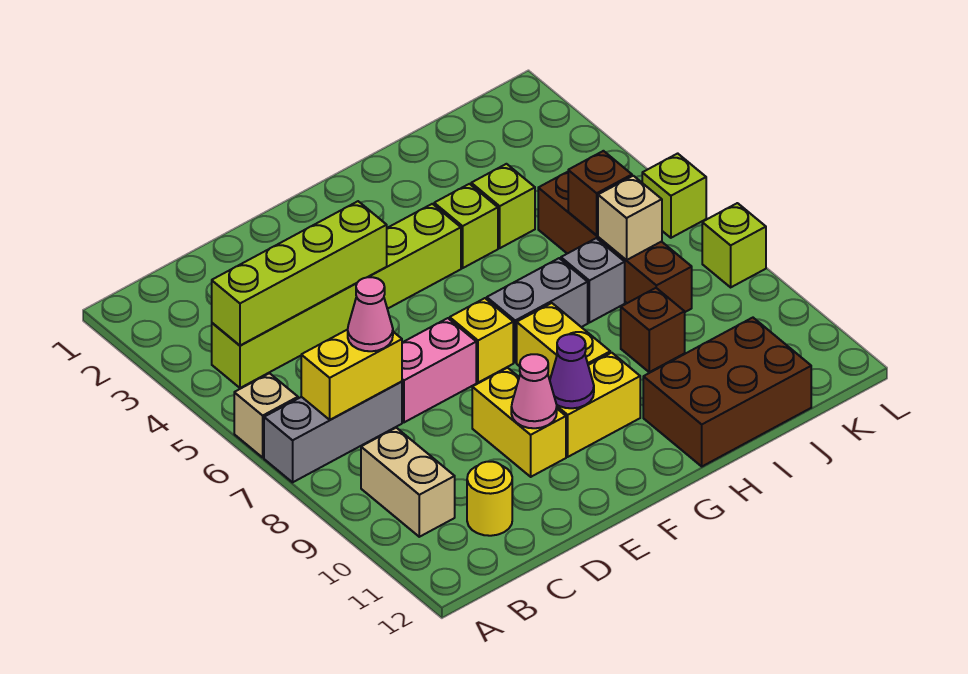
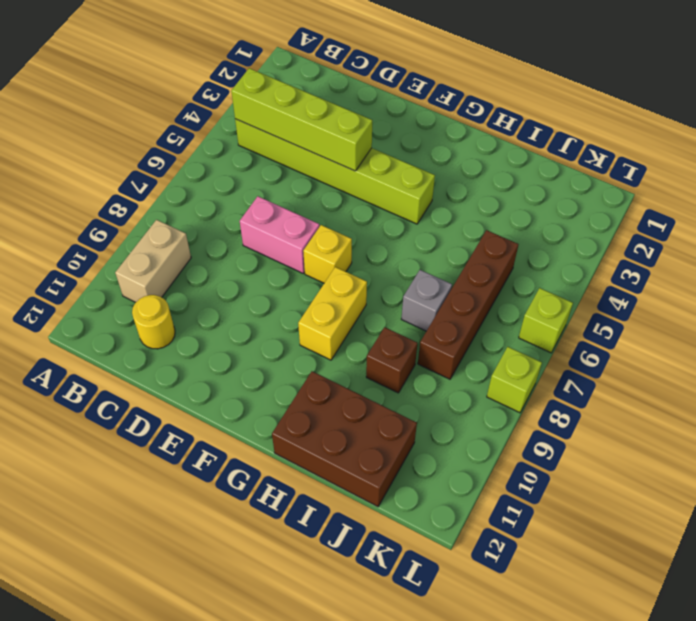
none -> tan brick A6 level 1
none -> grey brick A7:C7 level 1
none -> yellow brick E9:E10 level 1

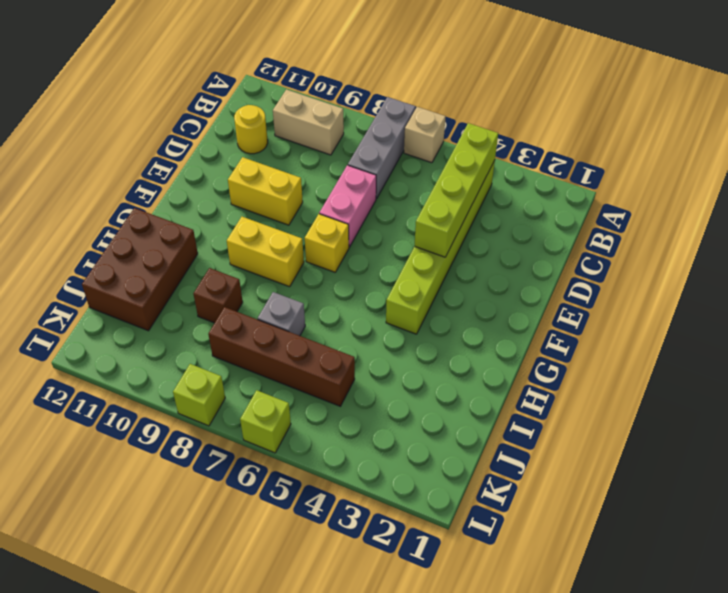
none -> yellow brick F10:G10 level 1
none -> grey brick G7:H7 level 1
none -> lime brick H4 level 1

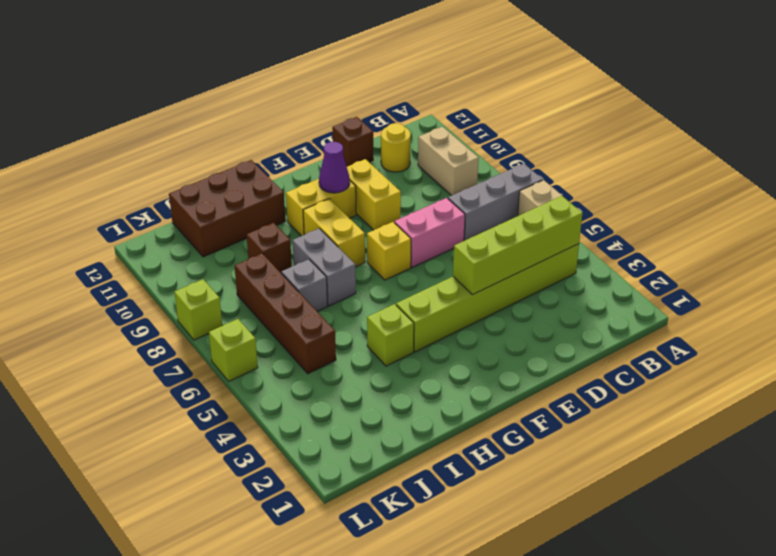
brown brick D12 level 1 -> brown brick J6 level 2
grey brick H7:H8 level 1 -> grey brick G7:H7 level 1
none -> lime brick I4 level 1
none -> yellow brick B7:C7 level 2
none -> pink cone E10 level 2

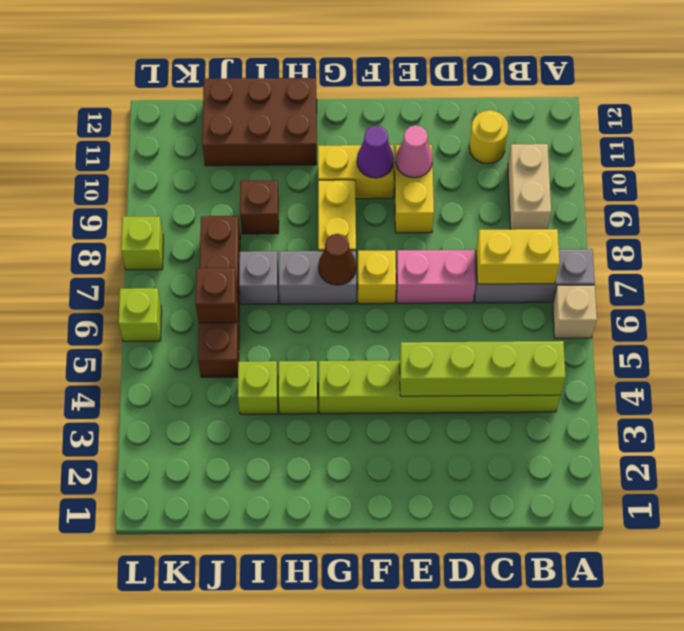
brown cone G7 level 2 -> none
none -> tan brick J7 level 2
none -> pink cone C7 level 3

